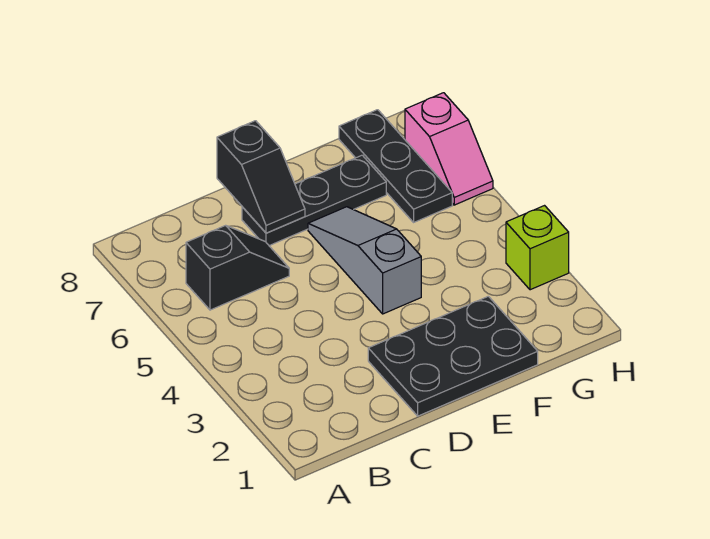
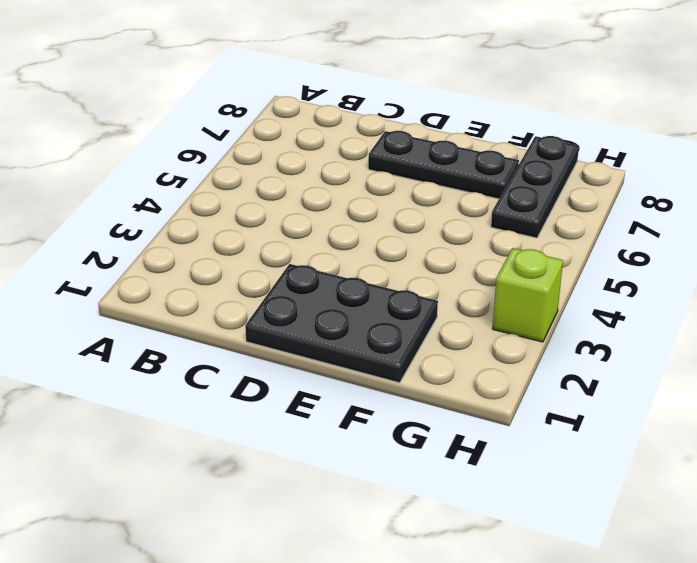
none -> black slope B6:C6 level 1 top B
none -> grey slope E4:E6 level 1 top 4

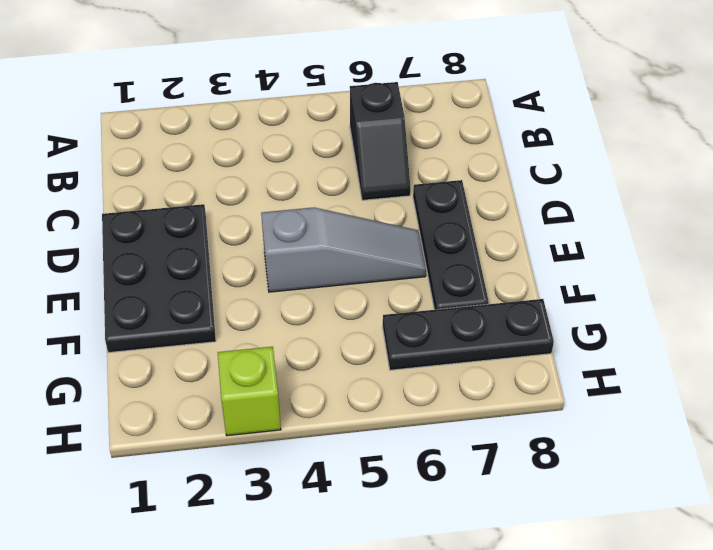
none -> pink slope H6:H7 level 1 top 7
none -> black slope D7:D8 level 2 top 8

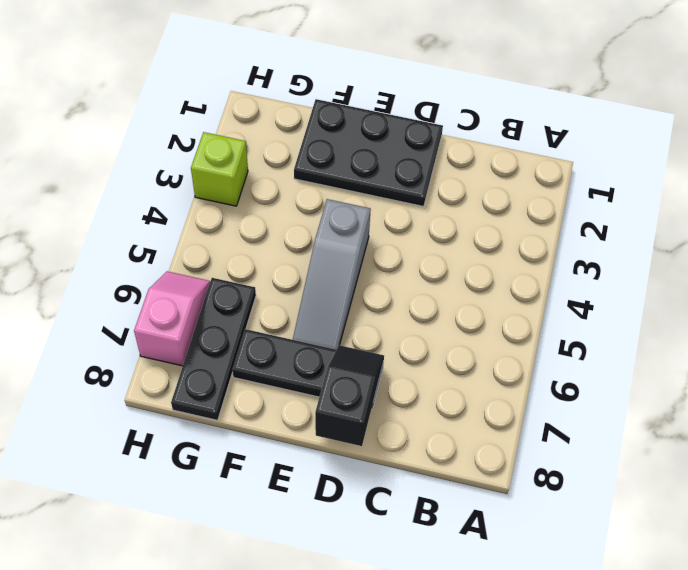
none -> black slope B6:C6 level 1 top B

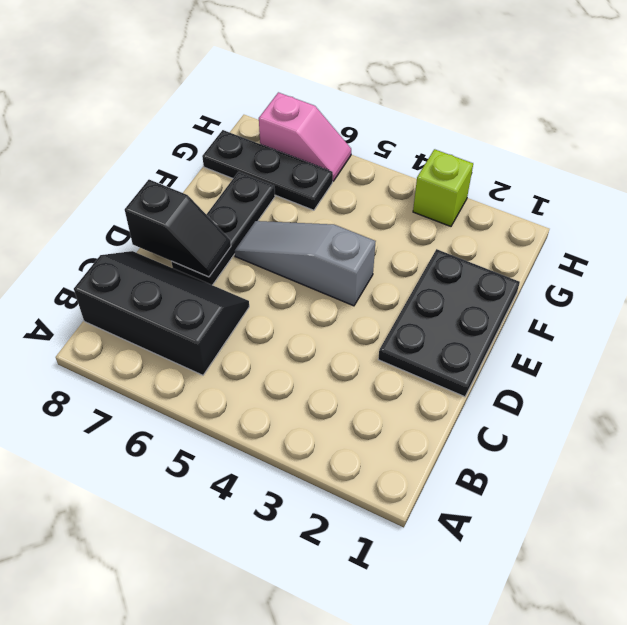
black slope B6:C8 level 1 top B -> black slope B6:C6 level 1 top B

